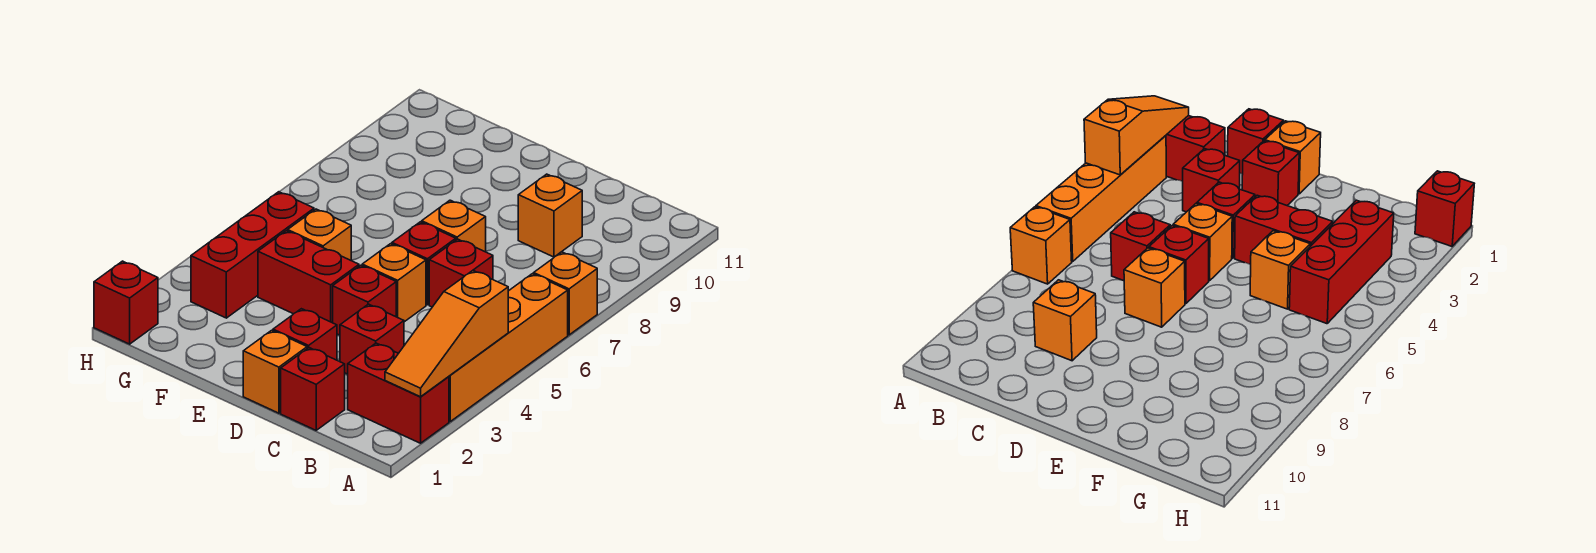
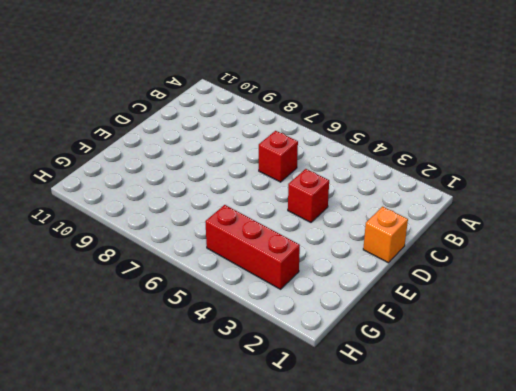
none -> red brick A2:B2 level 1
none -> orange brick A3:A6 level 1
none -> orange brick A7 level 1

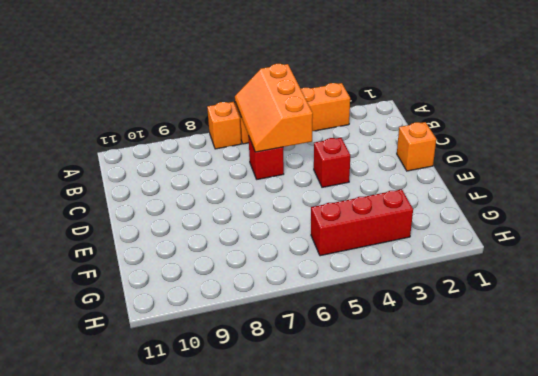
orange slope A5:C6 level 2 top 5 -> none
none -> red brick A2:B2 level 1
none -> red brick C1 level 1
none -> red brick C3 level 1

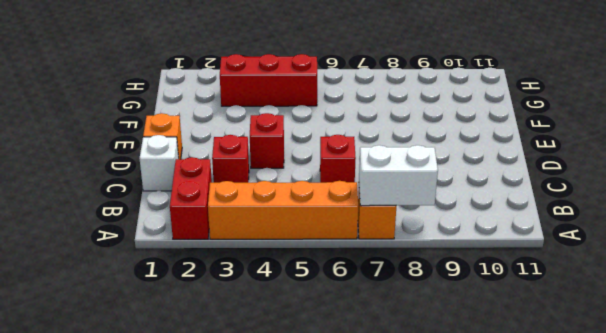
white brick A7:A8 level 2 -> none
white brick C1 level 1 -> red brick C1 level 1
none -> orange brick C9 level 1
none -> red brick D2 level 1
none -> orange brick D5 level 1

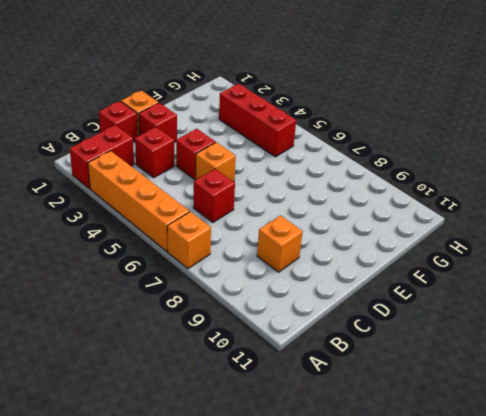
none -> red brick D6 level 1
none -> orange brick D7 level 1
none -> red brick E4:F4 level 1

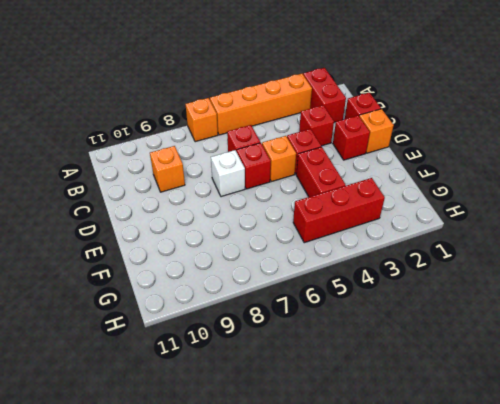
white brick D7 level 1 -> orange brick D7 level 1
none -> orange brick F5 level 1
none -> red brick H1 level 1
none -> orange slope A2:A4 level 2 top 4

